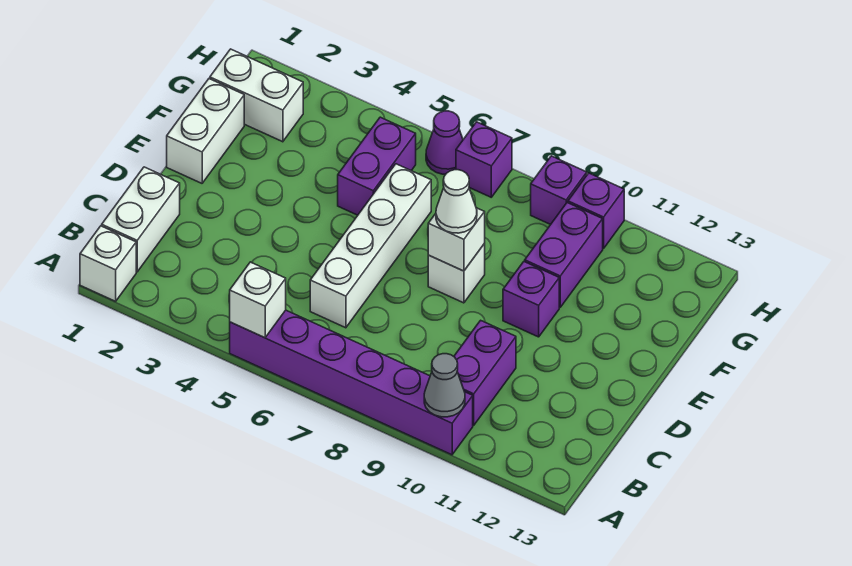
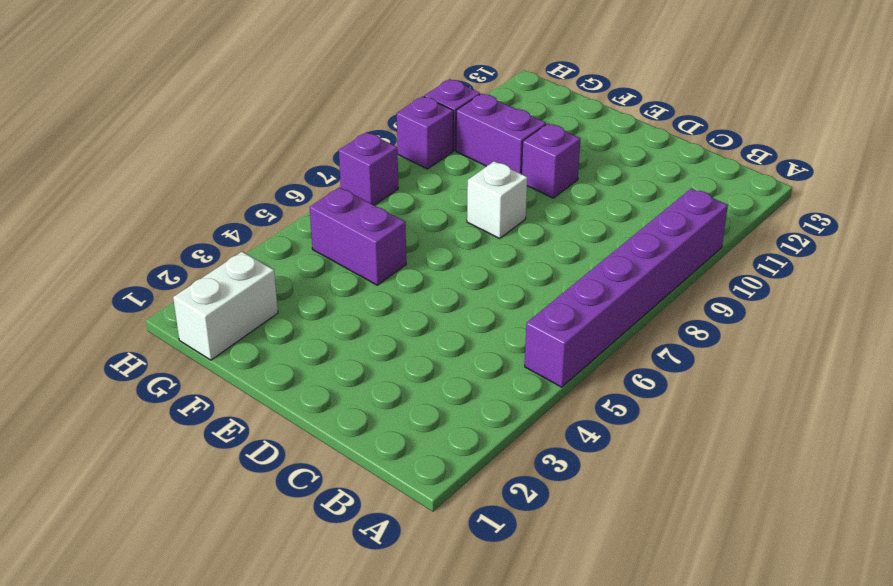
none -> white brick A1 level 1
none -> white brick B1:C1 level 1
none -> purple brick B10:C10 level 1

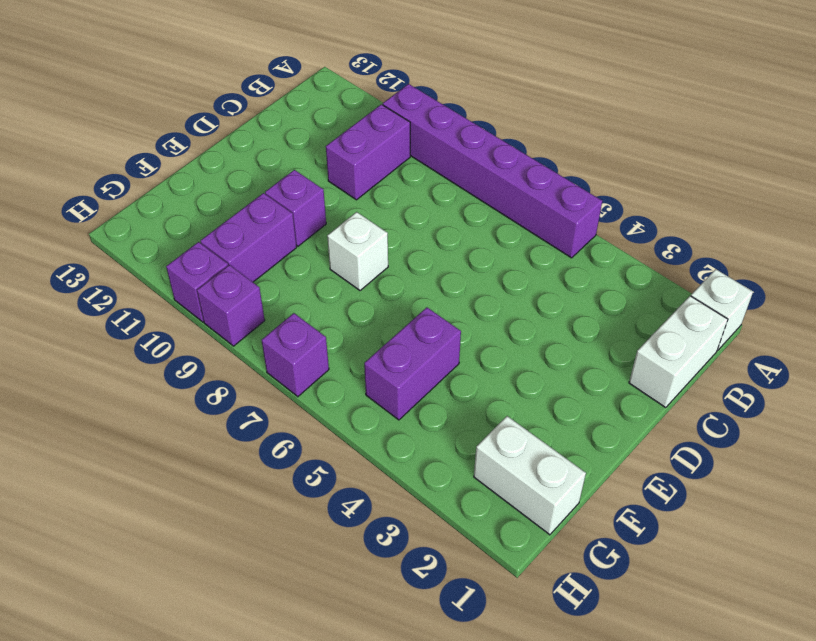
none -> white brick C6:F6 level 1
none -> white brick E1:F1 level 1
none -> purple cone H6 level 1

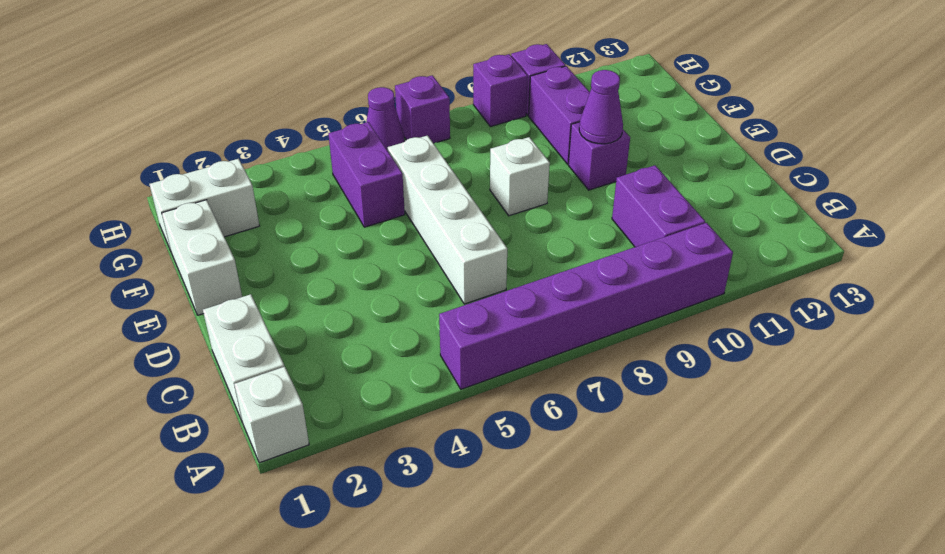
purple cone E10 level 2 -> none
none -> white brick A5 level 2
none -> grey cone A10 level 2
none -> white brick E8 level 2

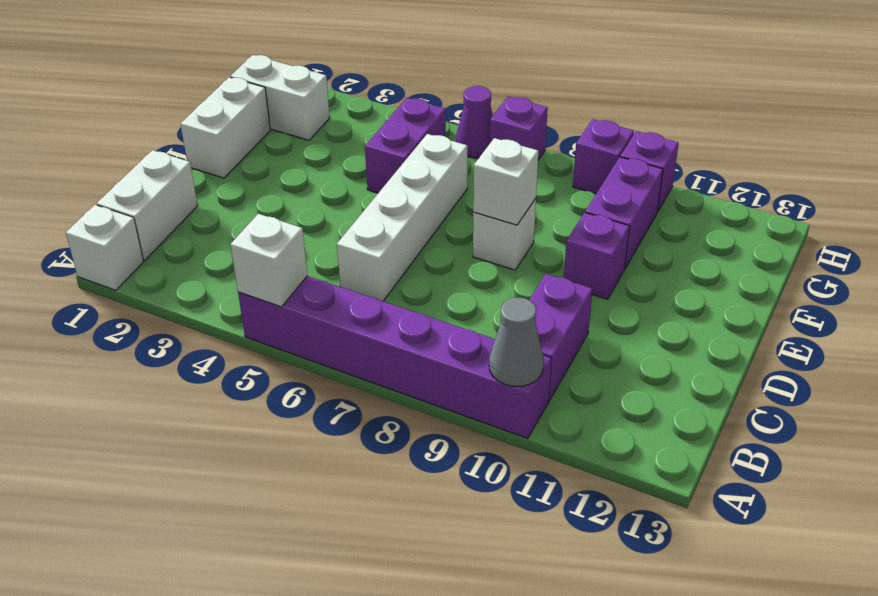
none -> white cone E8 level 3

